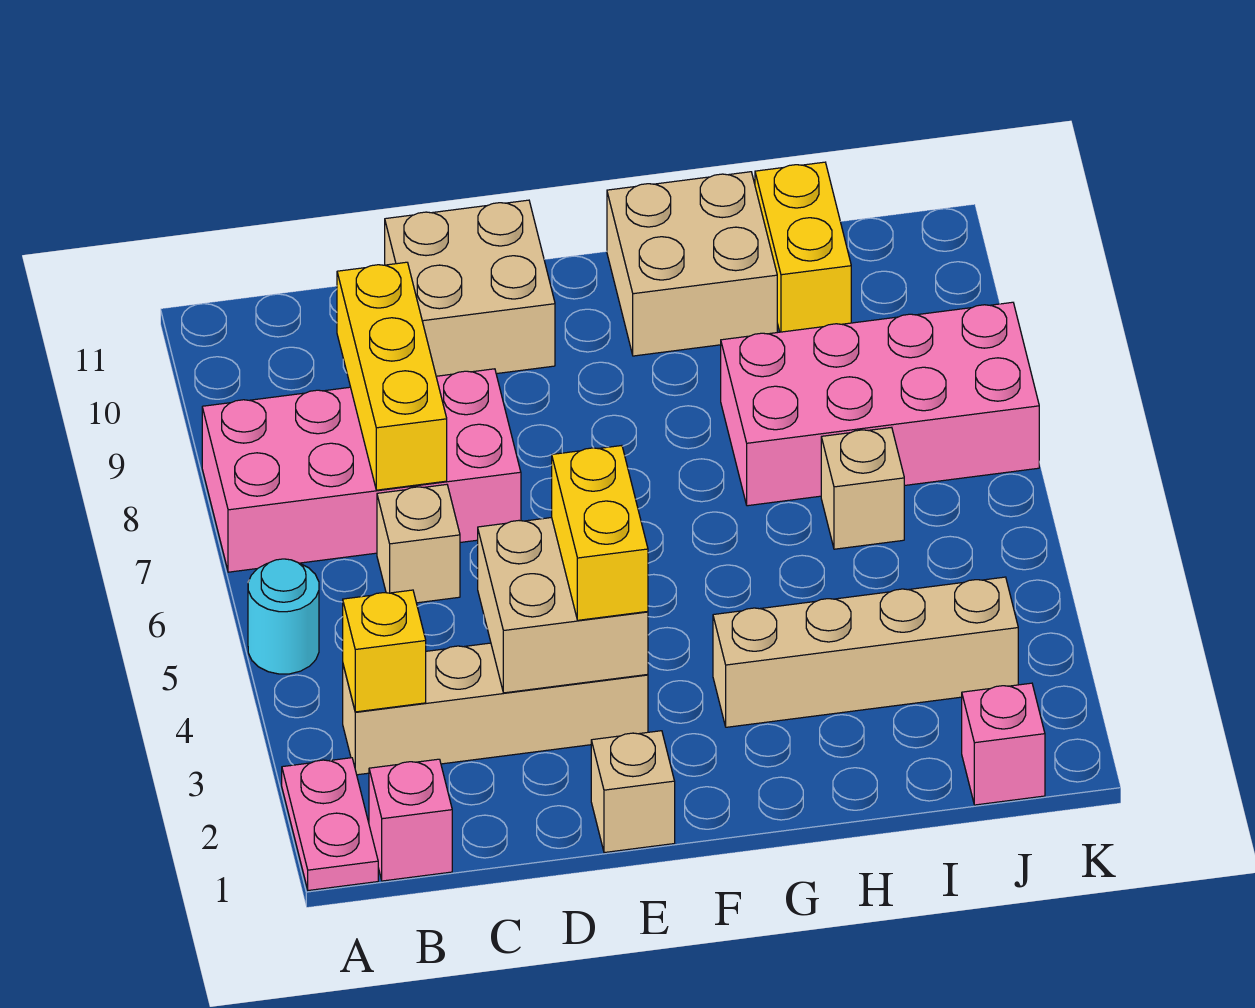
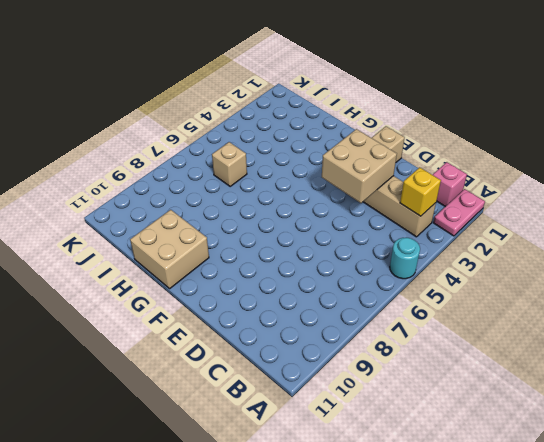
none -> pink brick A7:D8 level 1
none -> tan brick C6 level 1
none -> tan brick D10:E11 level 1

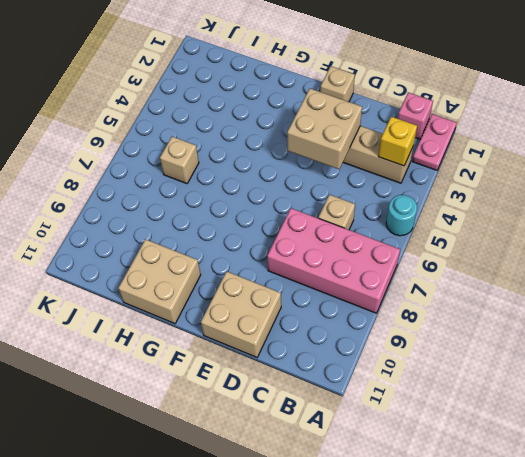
none -> tan brick G3:J3 level 1
none -> pink brick H7:K8 level 1
none -> yellow brick I10:I11 level 1

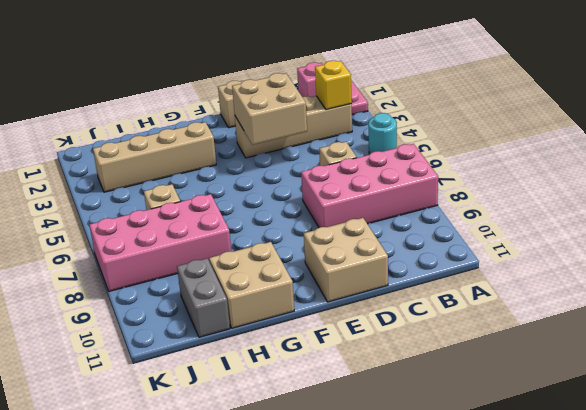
grey brick I10:I11 level 1 -> yellow brick I10:I11 level 1
none -> pink brick J1 level 1
none -> yellow brick C7:C9 level 2
none -> yellow brick E3:E4 level 3

